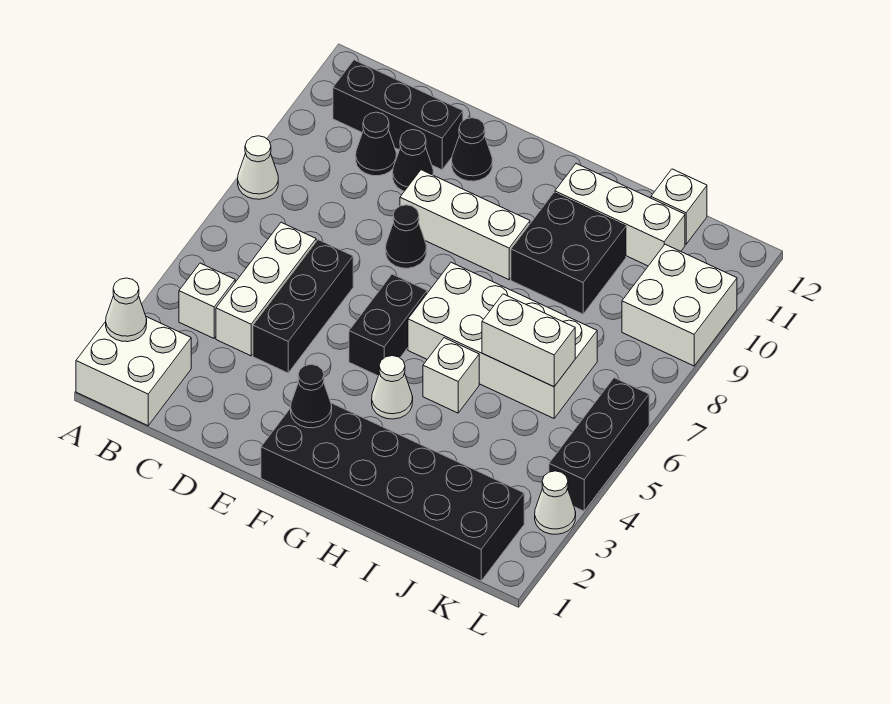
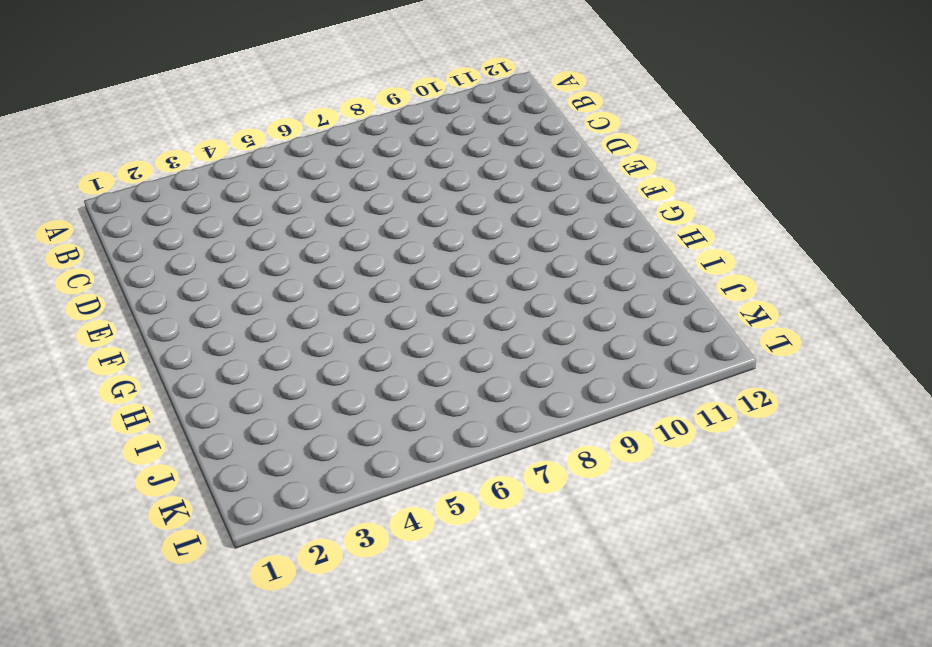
none -> white brick A1:B2 level 1
none -> white cone A8 level 1
none -> white brick B4 level 1

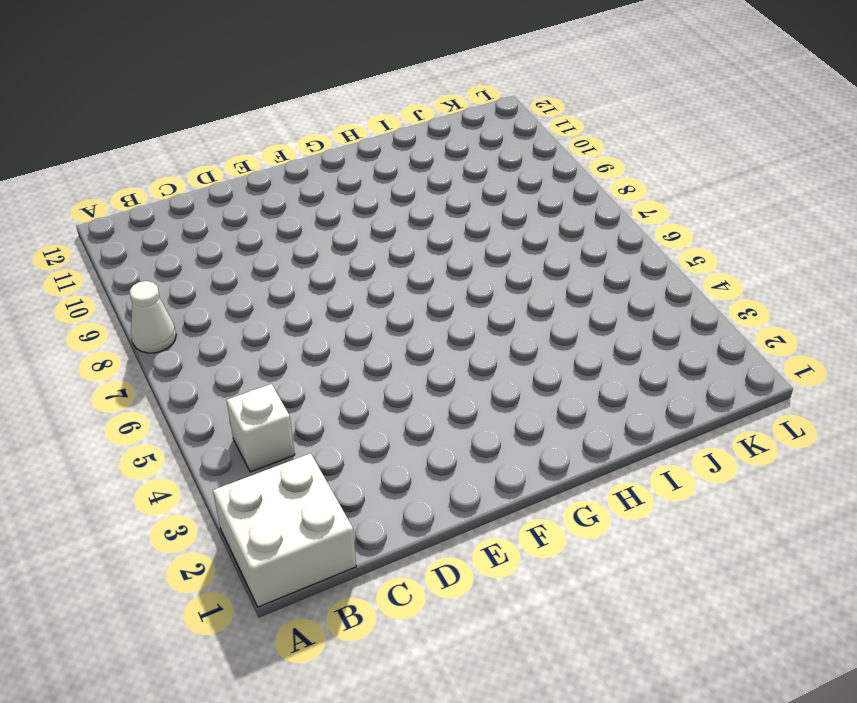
none -> black brick B11:D11 level 1
none -> white brick C4:C6 level 1
none -> black cone C10 level 1

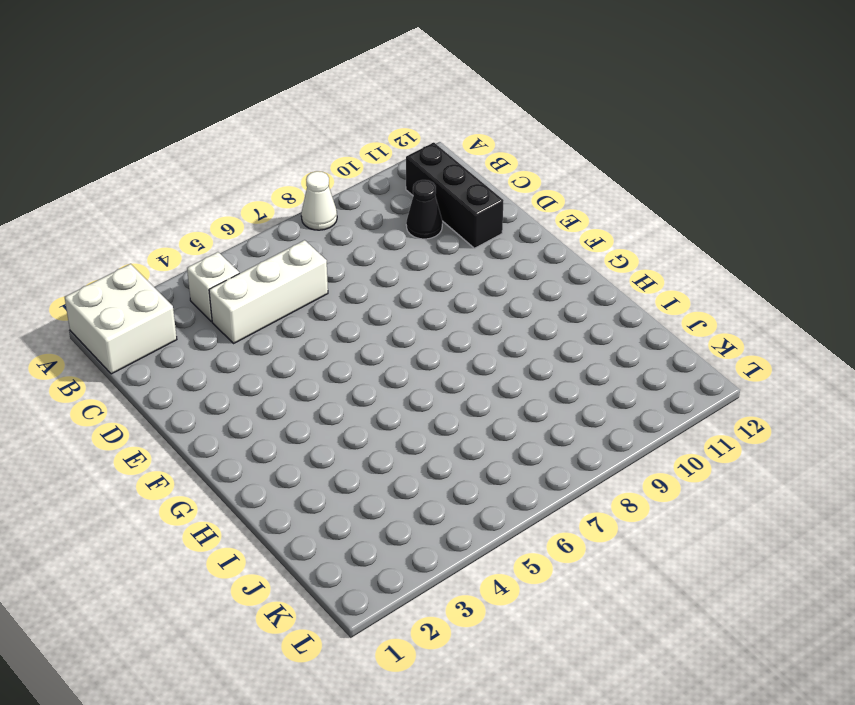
none -> black brick D4:D6 level 1
none -> black cone D10 level 1
none -> black cone E8 level 1

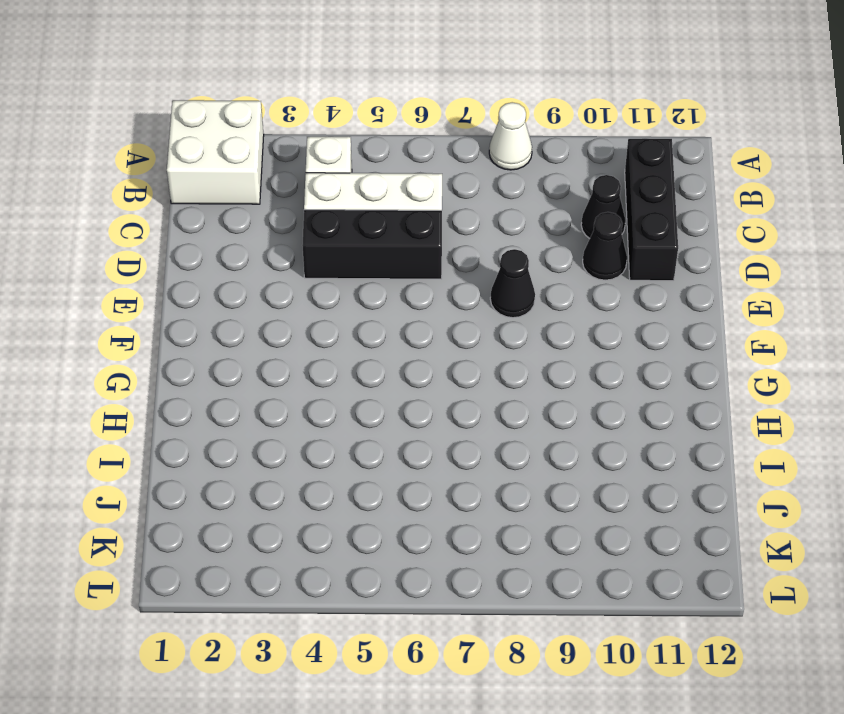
none -> white brick E9:G9 level 1
none -> black cone E11 level 1
none -> black brick F1:K2 level 1

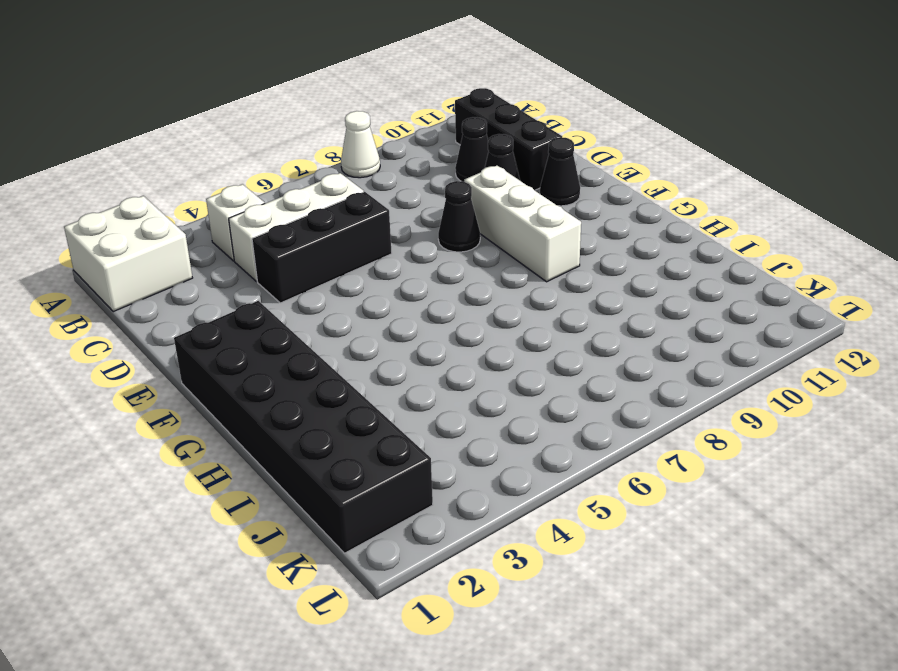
none -> black brick F5:F6 level 1
none -> white cone G4 level 1
none -> white brick G6:J7 level 1

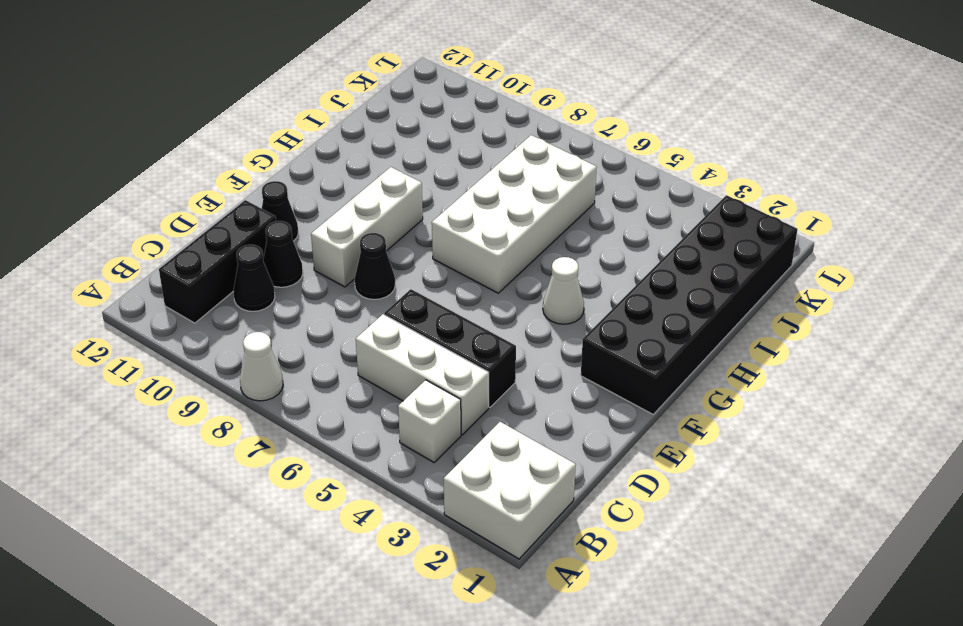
none -> black brick F5:F6 level 1
none -> white brick H5 level 1
none -> black brick H9:I10 level 1

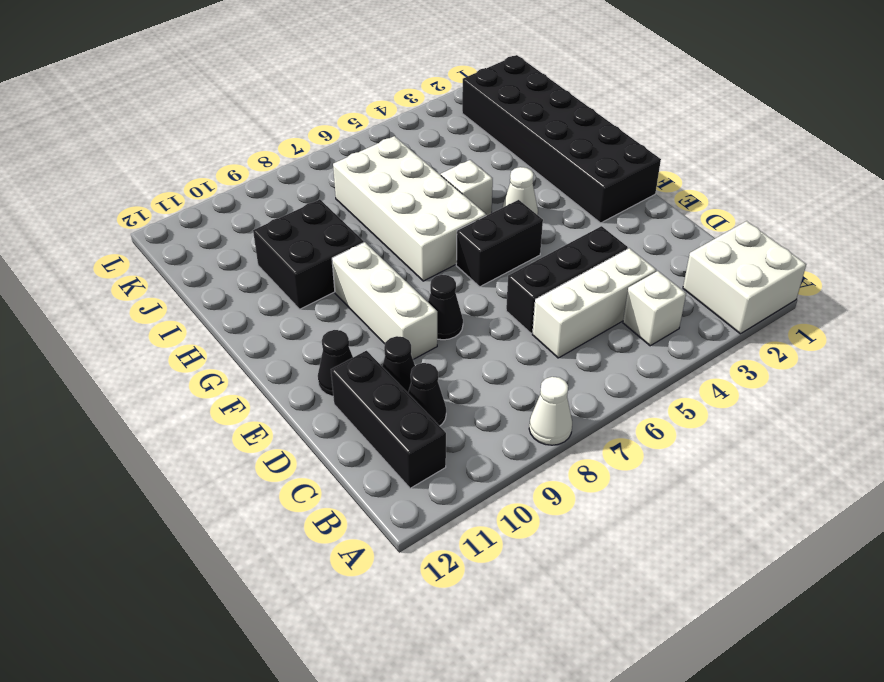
none -> white brick H11:J11 level 1
none -> white brick J12 level 1
none -> white brick K9:L10 level 1

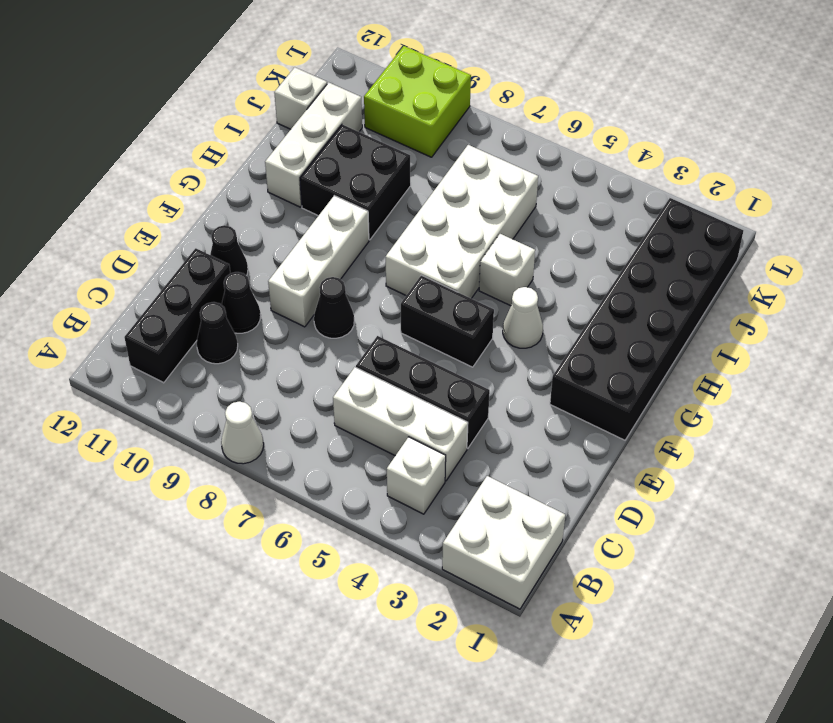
lime brick K9:L10 level 1 -> white brick K9:L10 level 1
none -> white cone L3 level 1
none -> black brick L4:L6 level 1
none -> white cone A2 level 2

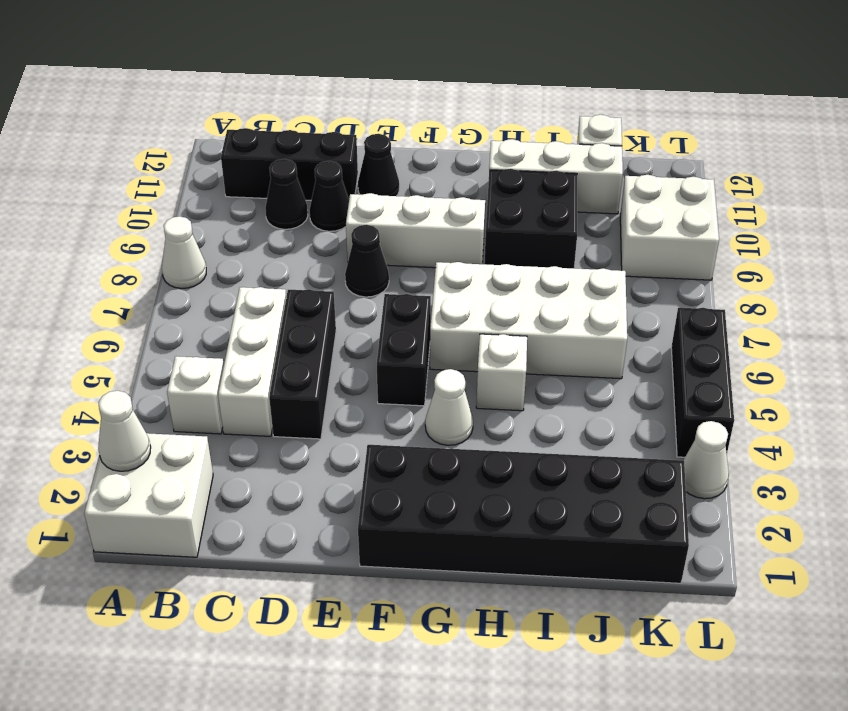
none -> black cone F2 level 2
none -> white brick I6:J6 level 2

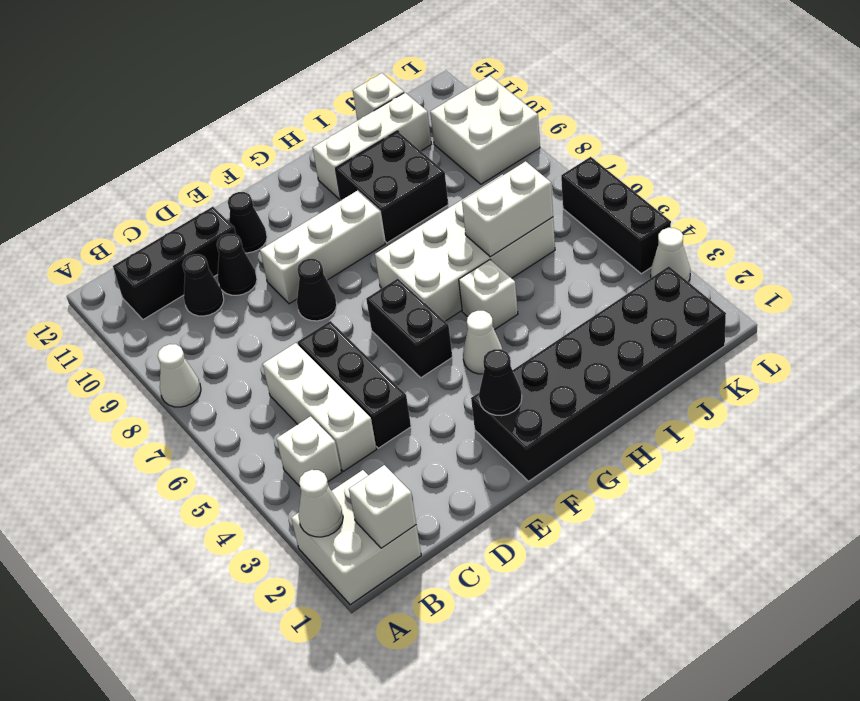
white brick B1 level 2 -> none

